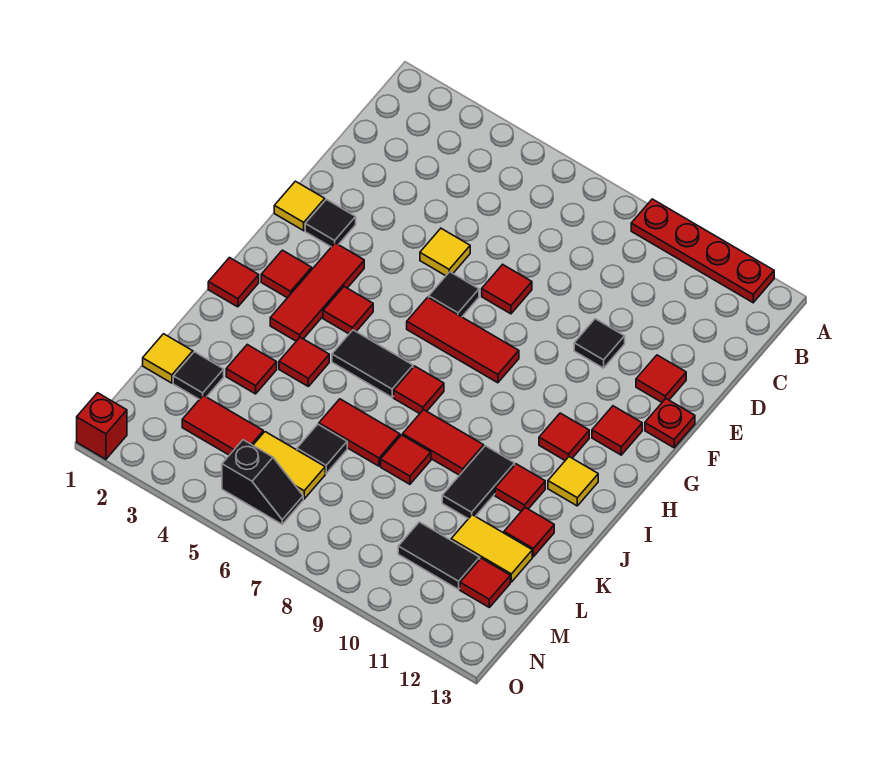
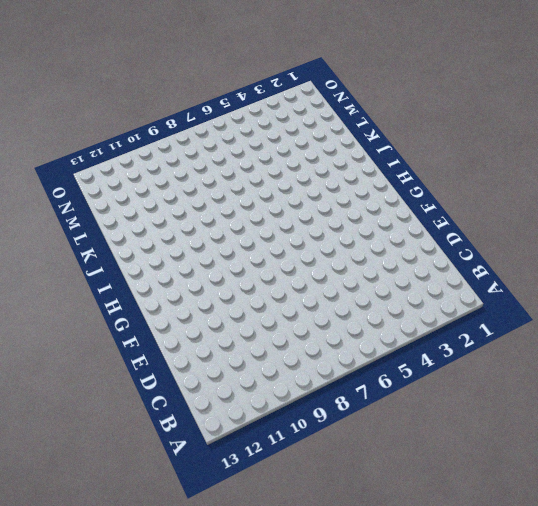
none -> red plate A9:A12 level 1
none -> yellow tile E5 level 1
none -> red tile E7 level 1
none -> black tile E10 level 1

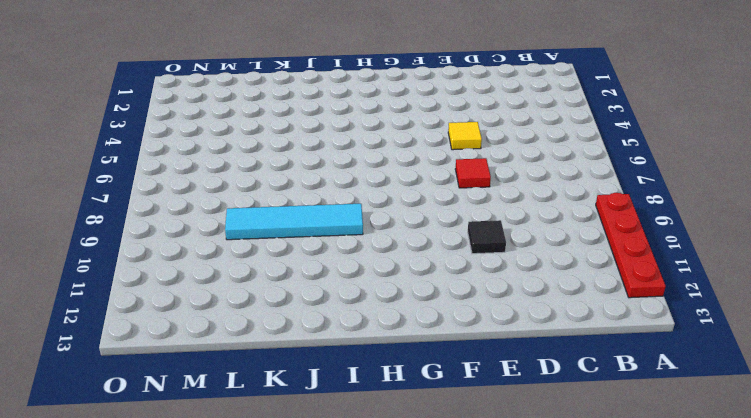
cyan tile I9:L9 level 1 -> red tile J8:J9 level 1
none -> red tile E12 level 1
none -> yellow tile F1 level 1
none -> black tile F2 level 1
none -> black tile F6 level 1

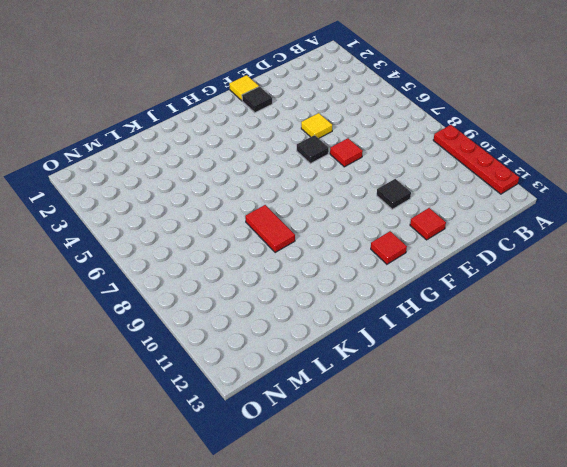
none -> red plate F13 level 1
none -> red tile G3:I3 level 1
none -> red tile G6:G8 level 1
none -> red tile H2 level 1

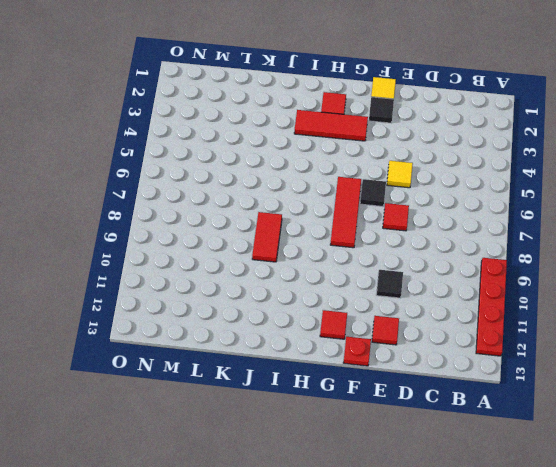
none -> red tile H4 level 1
none -> red tile H11 level 1
none -> red tile I1 level 1
none -> black tile I5:I6 level 1

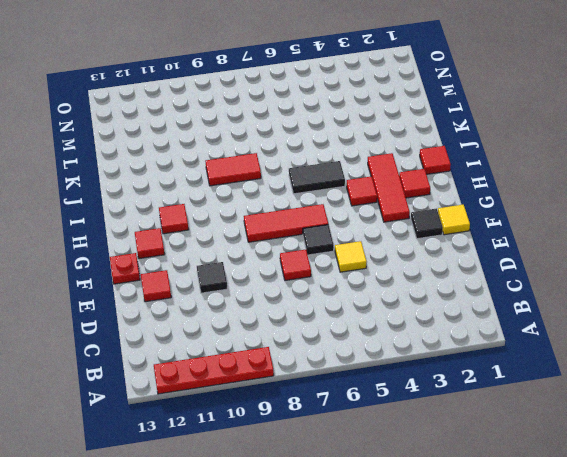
none -> red tile I7 level 1
none -> yellow tile I12 level 1
none -> red tile J4 level 1
none -> black tile J10:K10 level 1

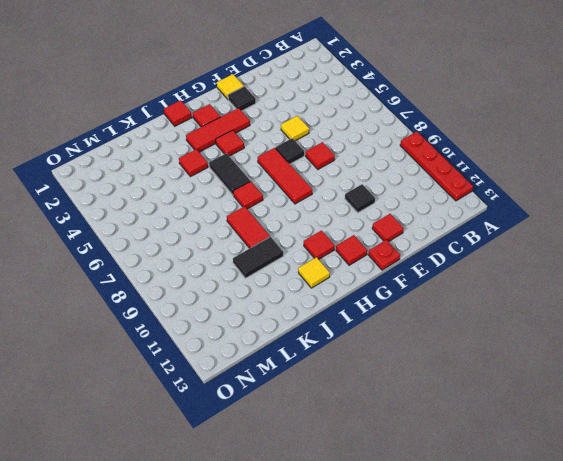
none -> red tile J11 level 1
none -> red tile K3 level 1
none -> red tile K6:K7 level 1
none -> red tile K8 level 1

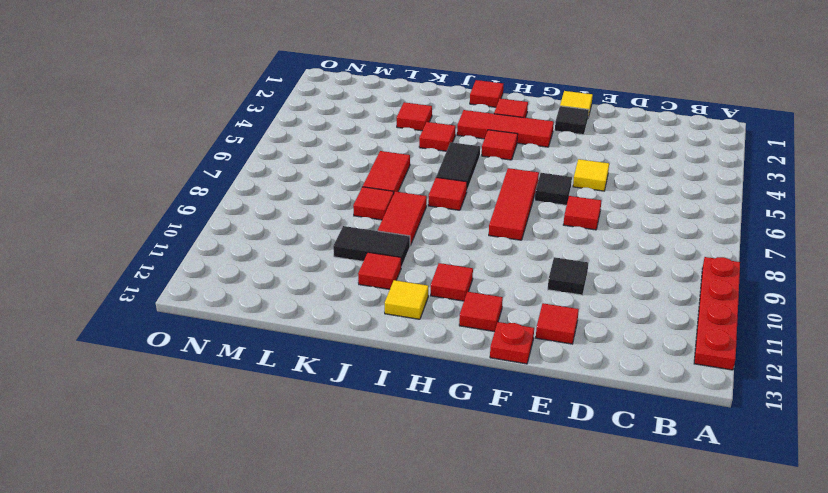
none -> red tile K12 level 1
none -> yellow tile L1 level 1
none -> black tile L2 level 1
none -> black tile L6 level 1

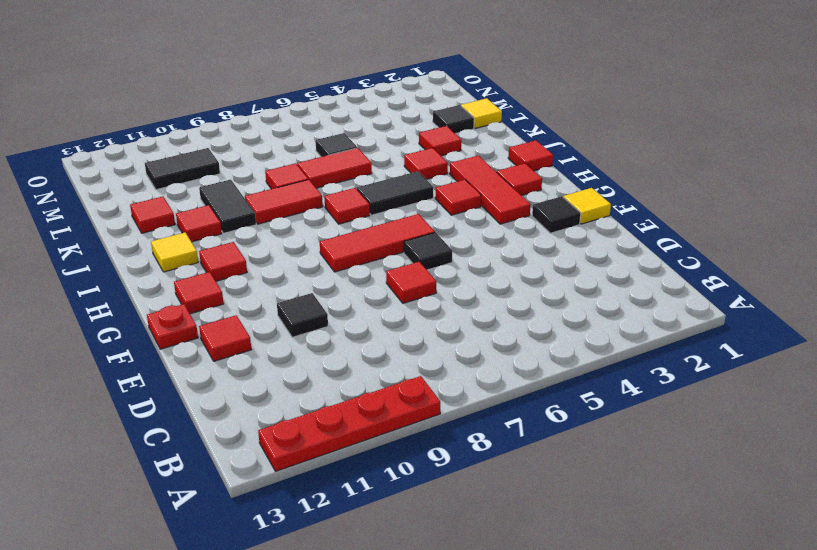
none -> yellow tile E5 level 1
none -> yellow tile L11:L12 level 1
none -> red tile M3:M4 level 1
none -> yellow tile M5:M6 level 1

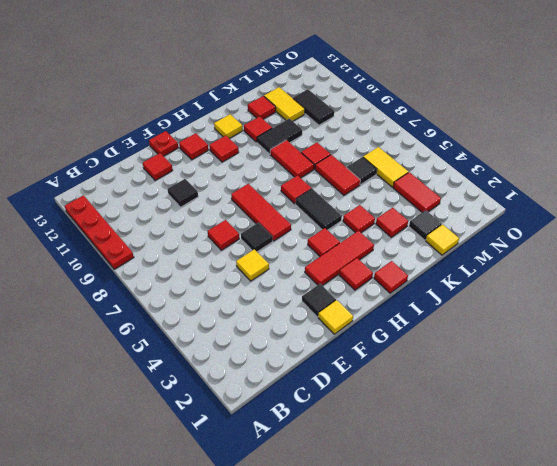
none -> red tile M12 level 1
none -> black slope N5:N6 level 1 top 5
none -> red brick O1 level 1

